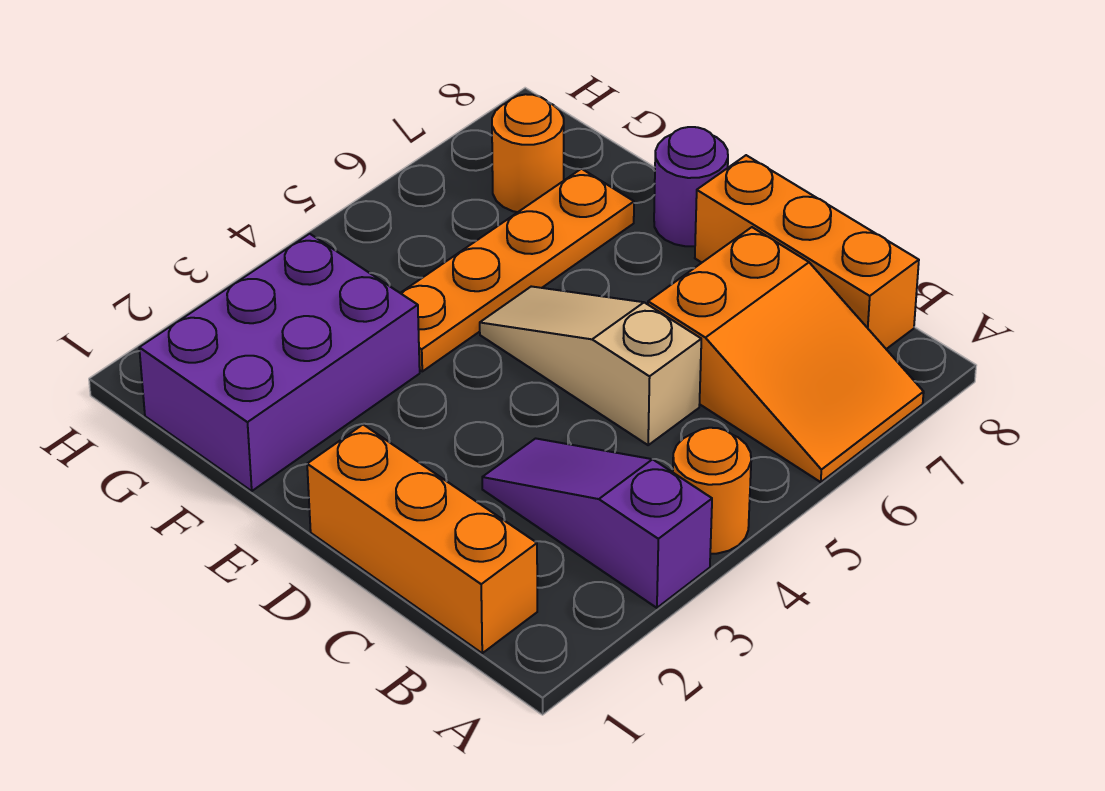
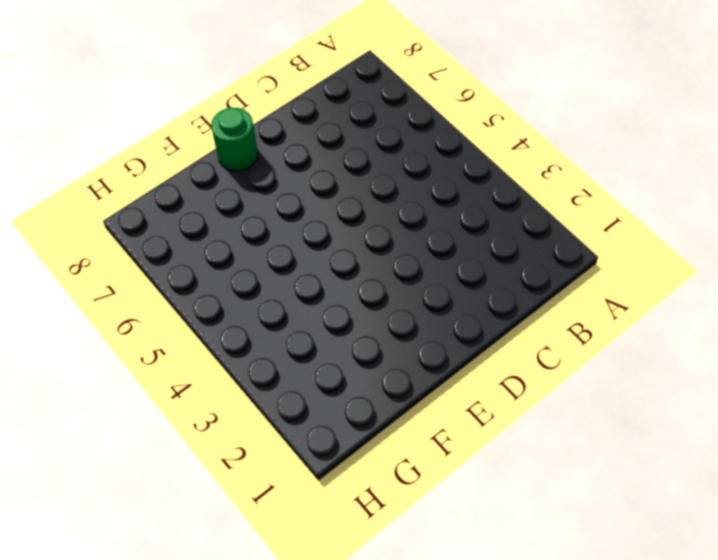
green round brick E8 level 1 -> purple round brick E8 level 1
none -> purple slope A3:C3 level 1 top A
none -> orange round brick A4 level 1

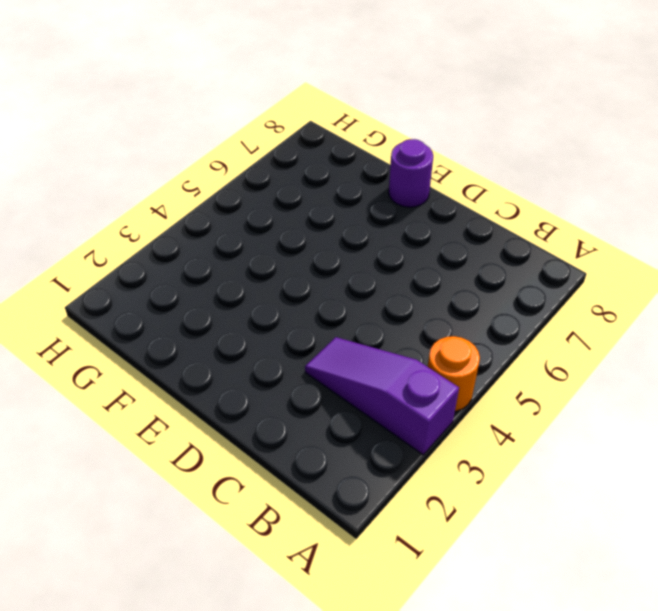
none -> orange slope A6:C7 level 1 top C
none -> orange brick B1:D1 level 1

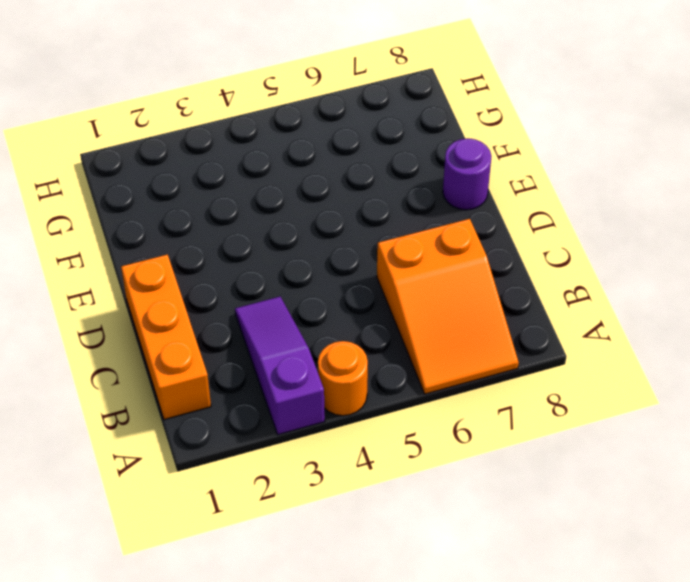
none -> orange brick B8:D8 level 1
none -> tan slope C5:E5 level 1 top C

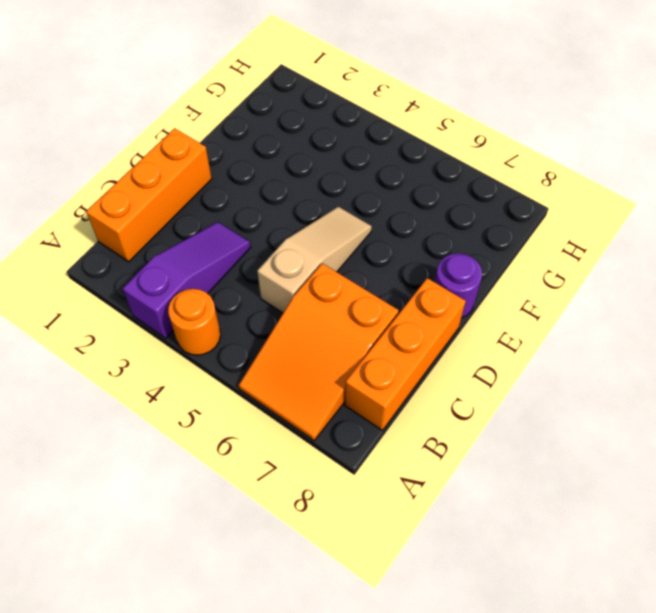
none -> purple brick F1:G3 level 1
none -> orange plate F4:F7 level 1

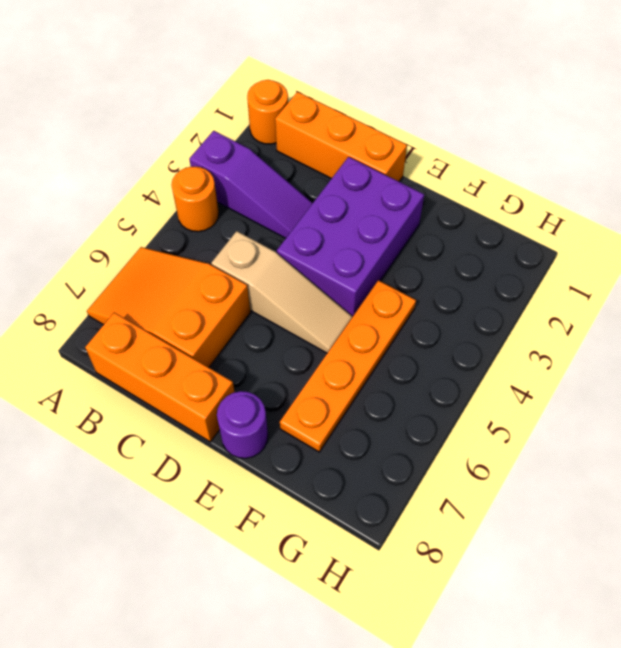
orange round brick A1 level 1 -> orange round brick G7 level 1
purple brick D2:E4 level 1 -> purple brick F1:G3 level 1

